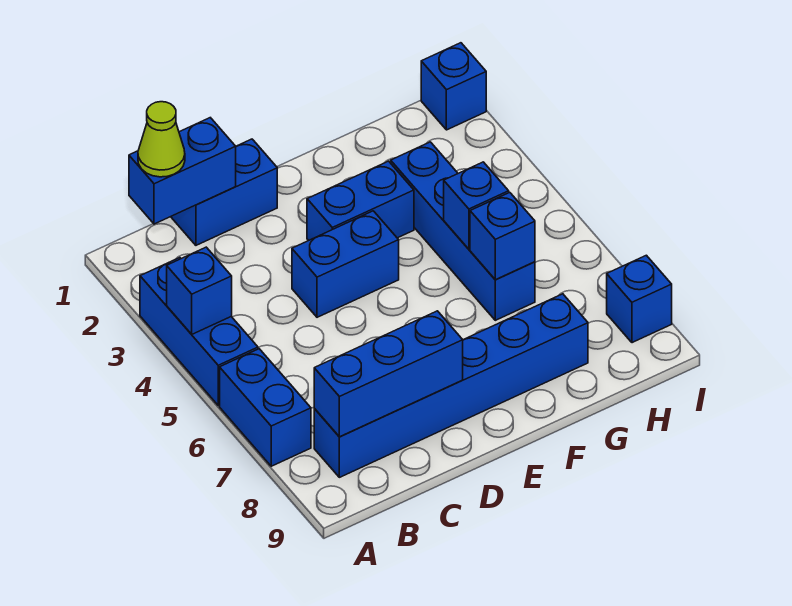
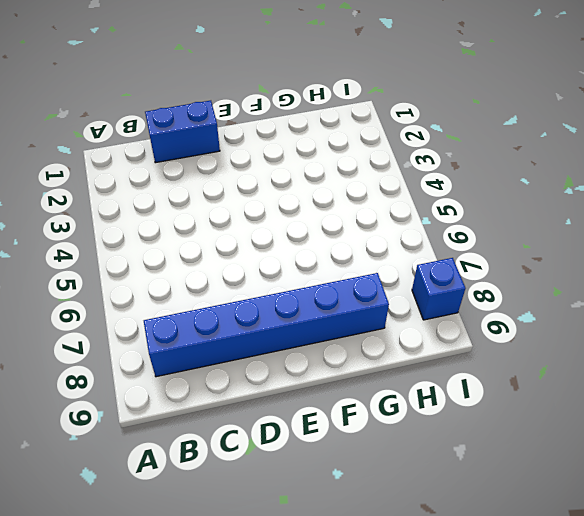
none -> blue brick A3:A5 level 1
none -> blue brick A6:A7 level 1
none -> blue brick D4:E4 level 1

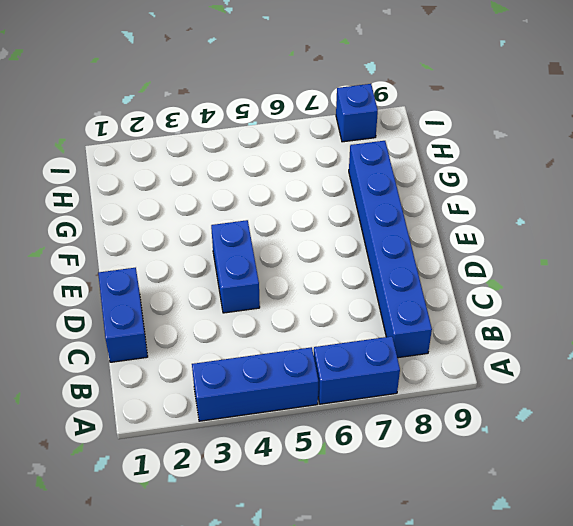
none -> blue brick E3:F3 level 1
none -> blue brick G3:G6 level 1
none -> blue brick I1 level 1

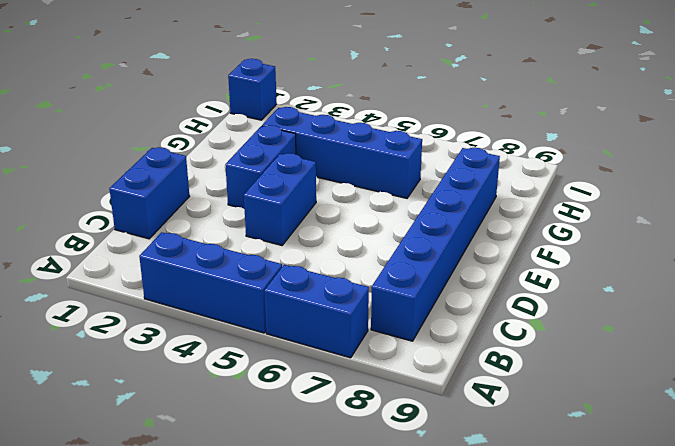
none -> blue brick I8 level 1
none -> blue brick A4 level 2
none -> blue brick B1:C1 level 2

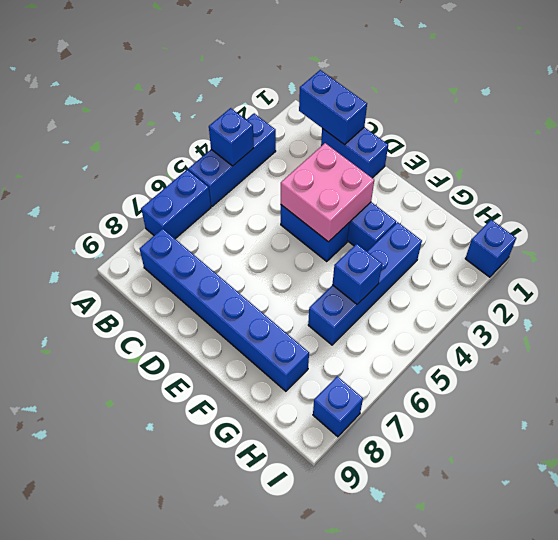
pink brick D3:E4 level 2 -> none
none -> blue brick B8:D8 level 2
none -> blue brick G6 level 2
none -> lime cone B1 level 3

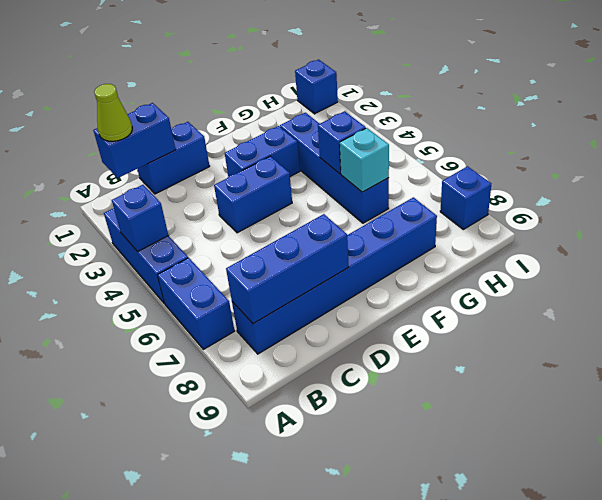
cyan brick G6 level 2 -> blue brick G6 level 2

